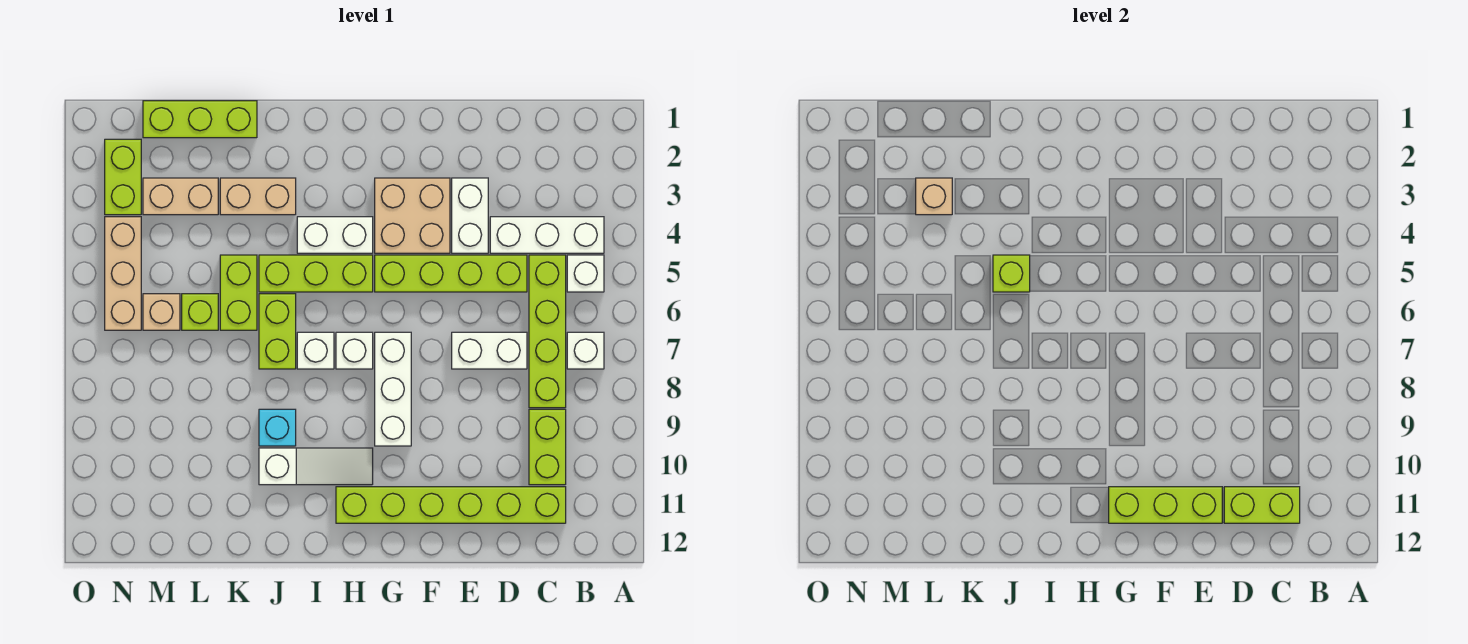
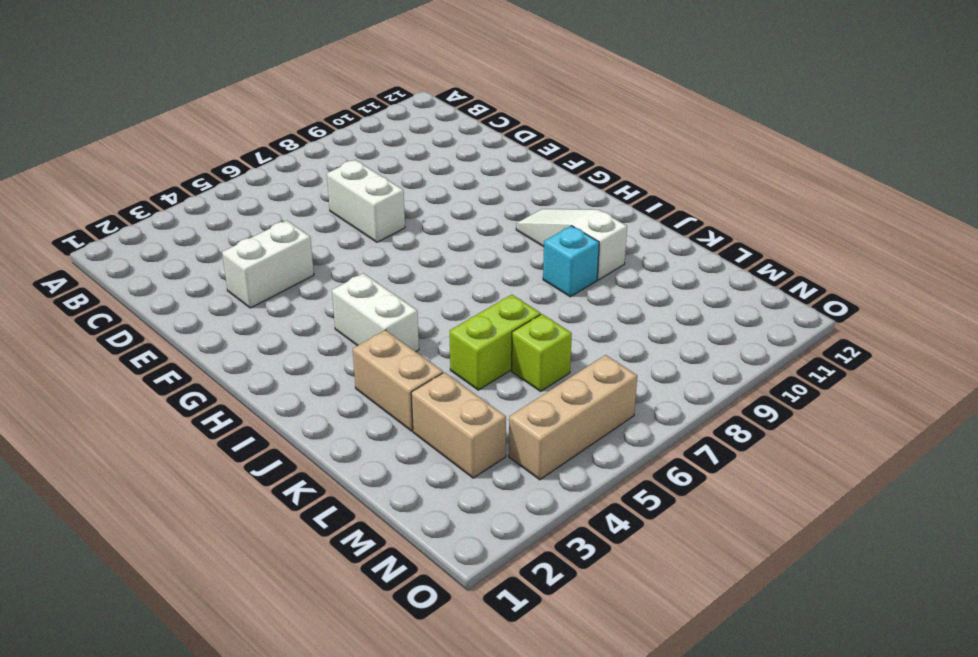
none -> white brick B4:D4 level 1
none -> white brick B5 level 1
none -> white brick B7 level 1
none -> lime brick C5:C8 level 1

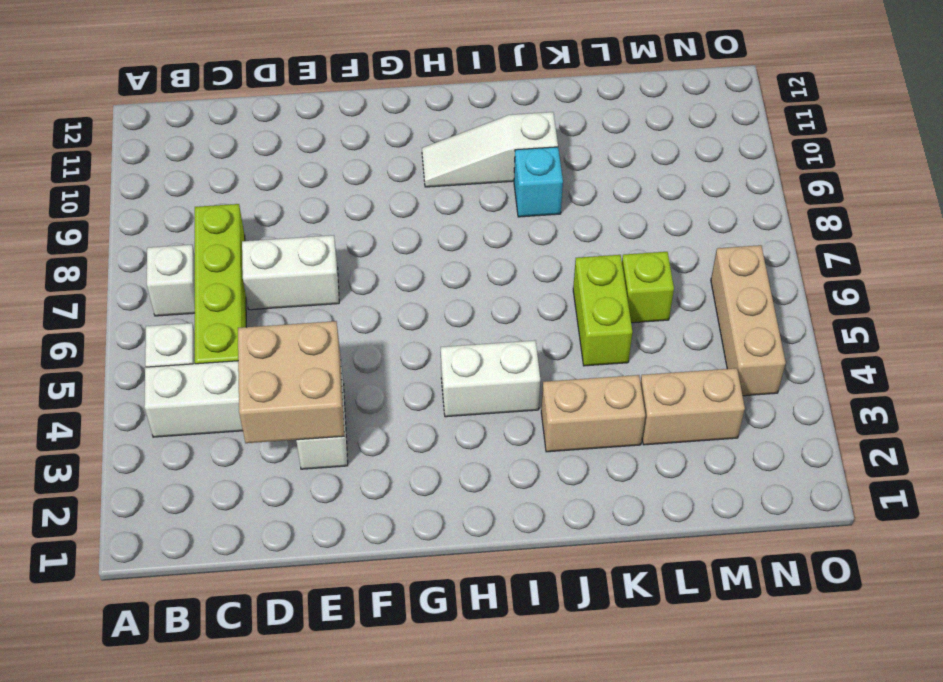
tan brick D3:E4 level 2 -> tan brick F3:G4 level 1
none -> lime brick C9:C10 level 1
none -> lime brick C11:H11 level 1
none -> lime brick D5:G5 level 1
none -> white brick G7:G9 level 1

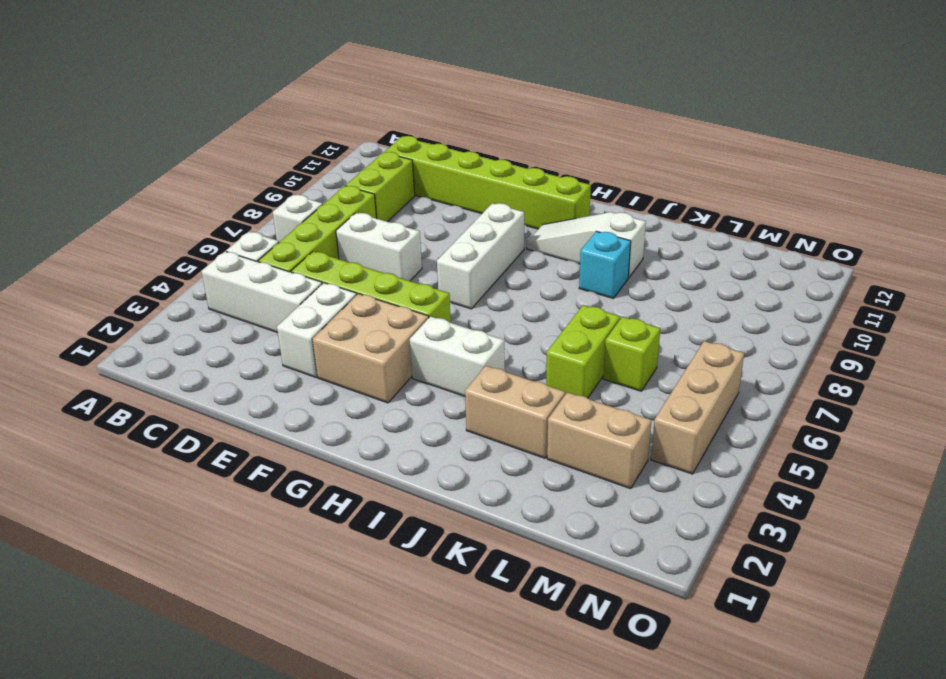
none -> lime brick H5:J5 level 1
none -> white brick H7 level 1
none -> white brick I7 level 1
none -> lime brick J6:J7 level 1

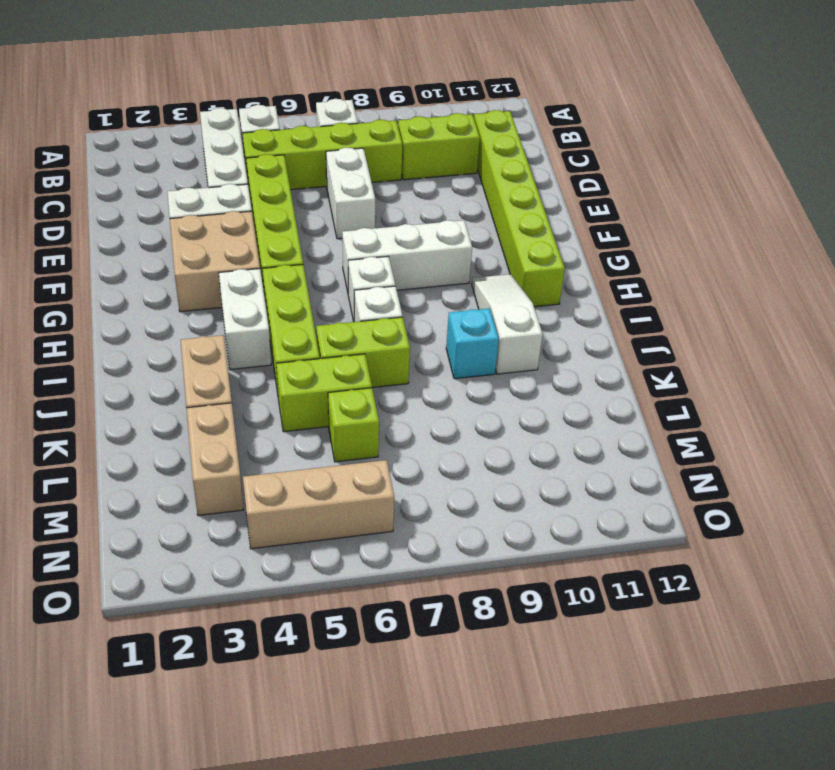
none -> lime brick K1:M1 level 1
none -> tan brick M6 level 1
none -> lime brick N2:N3 level 1
none -> lime brick C11:D11 level 2

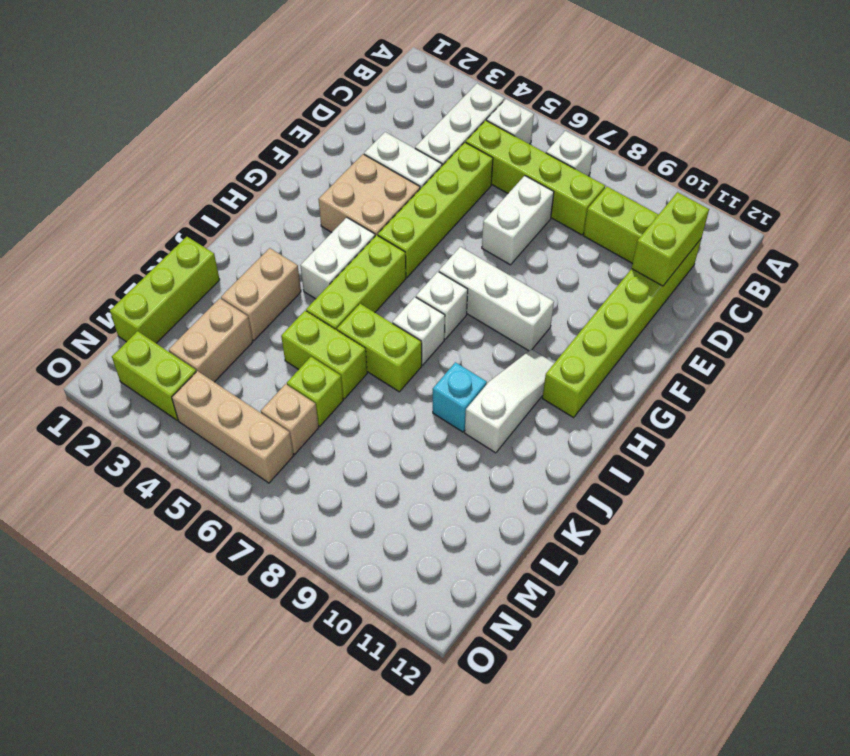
none -> lime brick E11:G11 level 2
none -> lime brick J5 level 2
none -> tan brick L3 level 2

